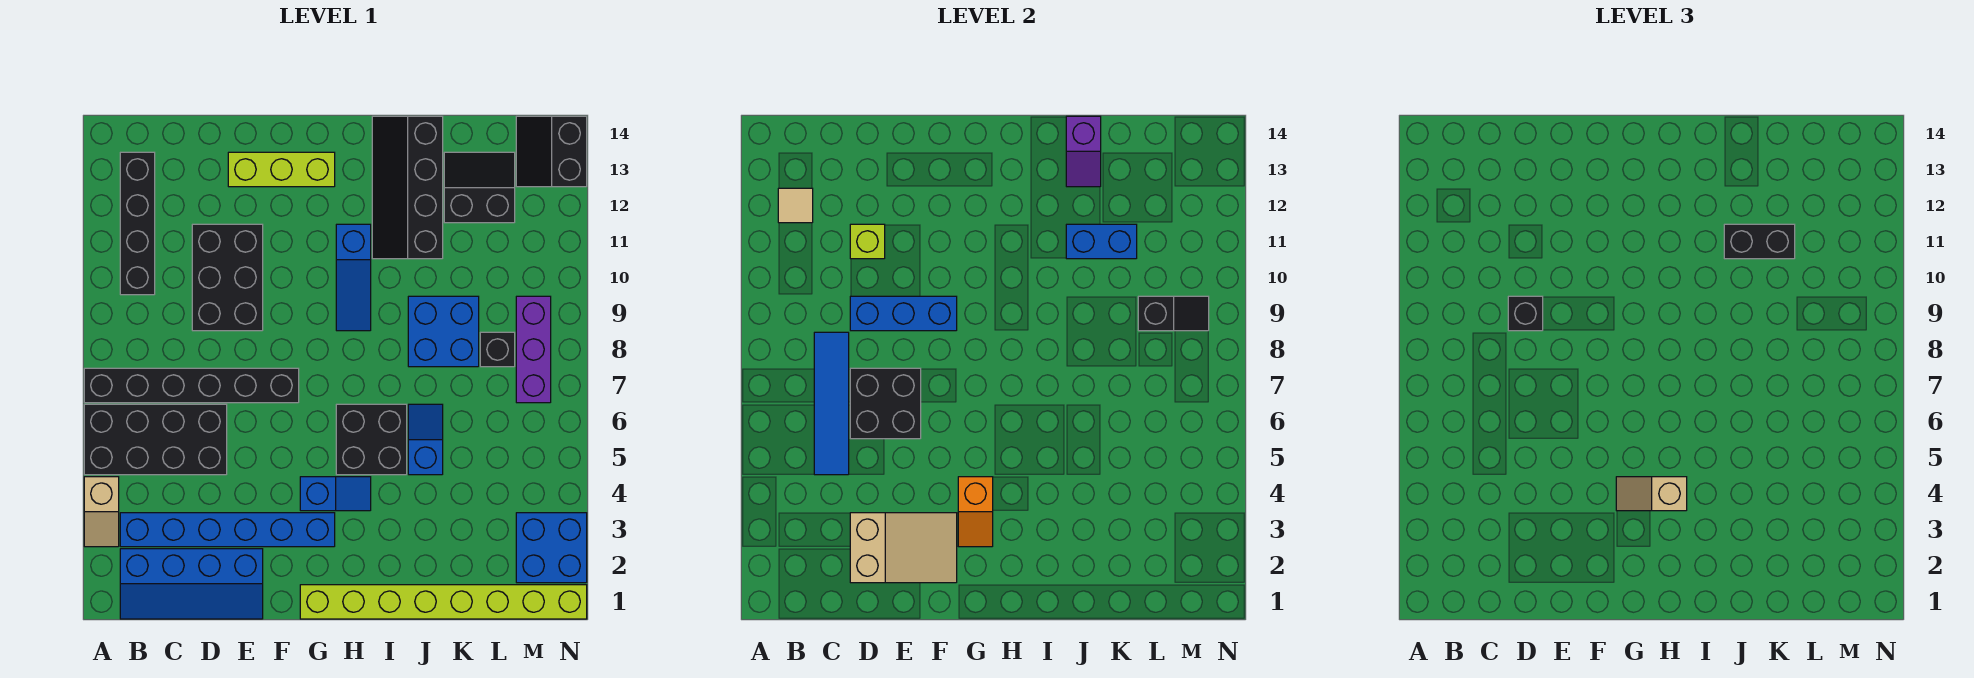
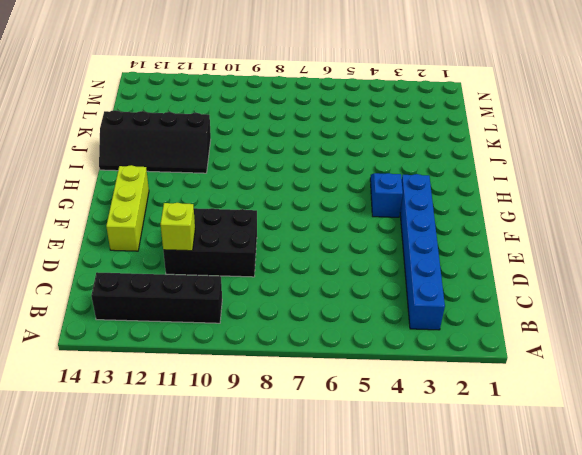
none -> tan slope A3:A4 level 1 top 4
none -> black brick A5:D6 level 1
none -> black brick A7:F7 level 1
none -> blue slope B1:E2 level 1 top 2

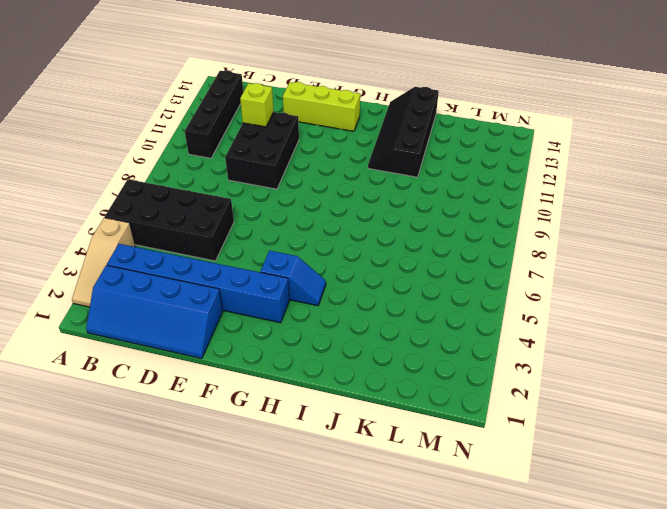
tan slope A2:A4 level 1 top 4 -> tan slope A3:A4 level 1 top 4
none -> black brick A7:F7 level 1
none -> lime brick G1:N1 level 1
none -> black brick H5:I6 level 1
none -> blue slope H9:H11 level 1 top 11

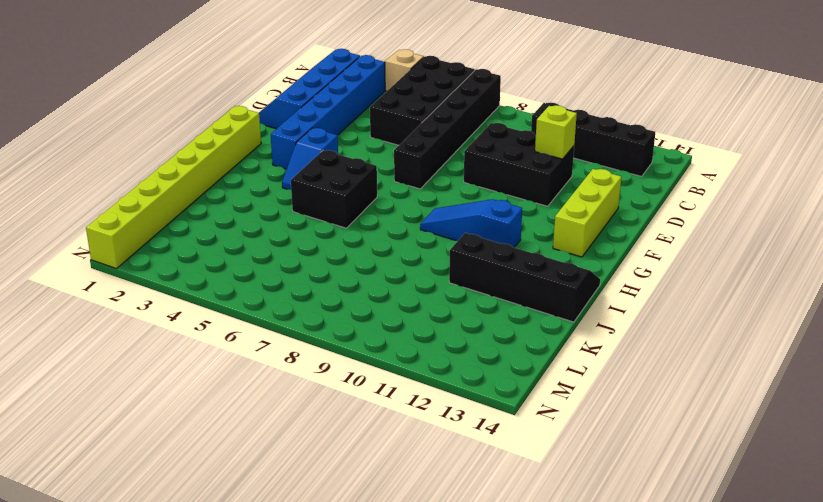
none -> blue slope J5:J6 level 1 top 5
none -> blue brick J8:K9 level 1
none -> black slope K12:L13 level 1 top 12
none -> black brick L8 level 1

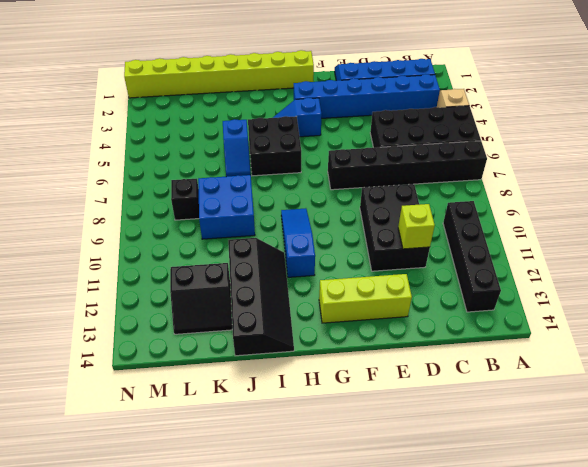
none -> blue brick M2:N3 level 1
none -> purple brick M7:M9 level 1
none -> black slope M13:N14 level 1 top N
none -> tan tile B12 level 2

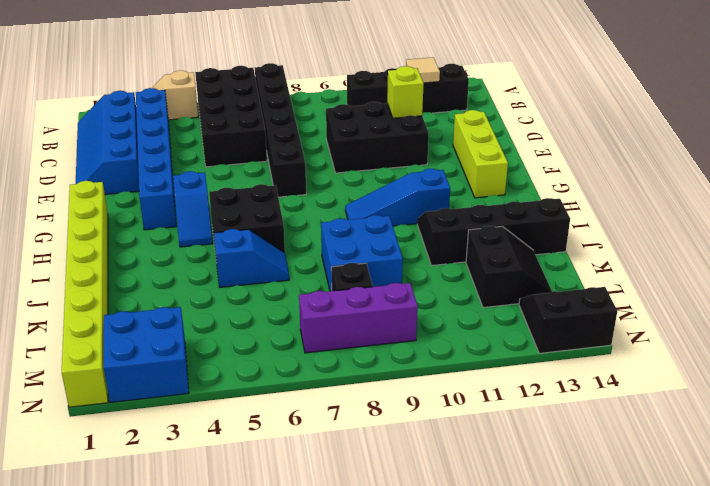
none -> blue tile C5:C8 level 2
none -> tan slope D2:F3 level 2 top D
none -> black brick D6:E7 level 2
none -> blue brick D9:F9 level 2

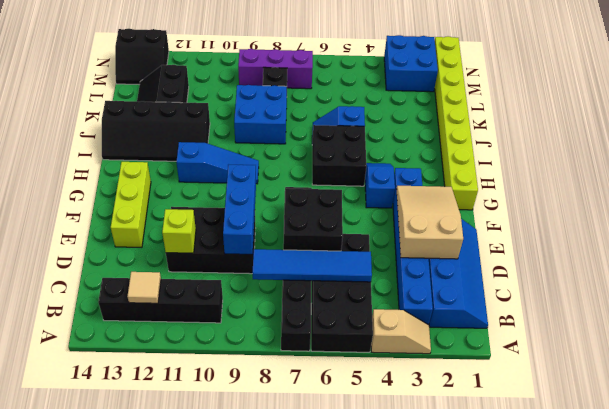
none -> orange slope G3:G4 level 2 top 4
none -> blue brick J11:K11 level 2
none -> purple slope J13:J14 level 2 top 14
none -> black slope L9:M9 level 2 top L

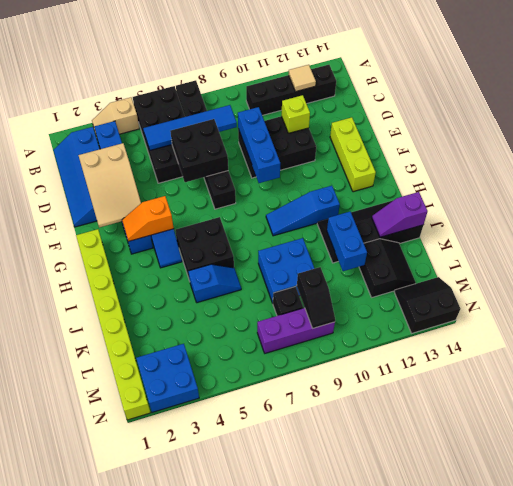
none -> black brick D9 level 3
none -> tan slope G4:H4 level 3 top H
none -> black brick J11:K11 level 3

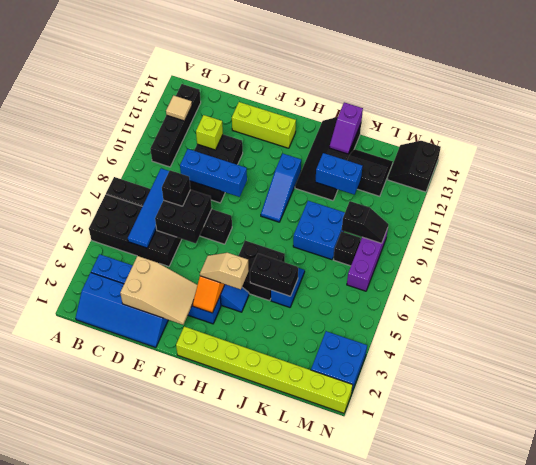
black brick D7 level 3 -> black brick D9 level 3
black brick I5:J5 level 2 -> black brick J11:K11 level 3
none -> tan slope A3:A4 level 1 top 4

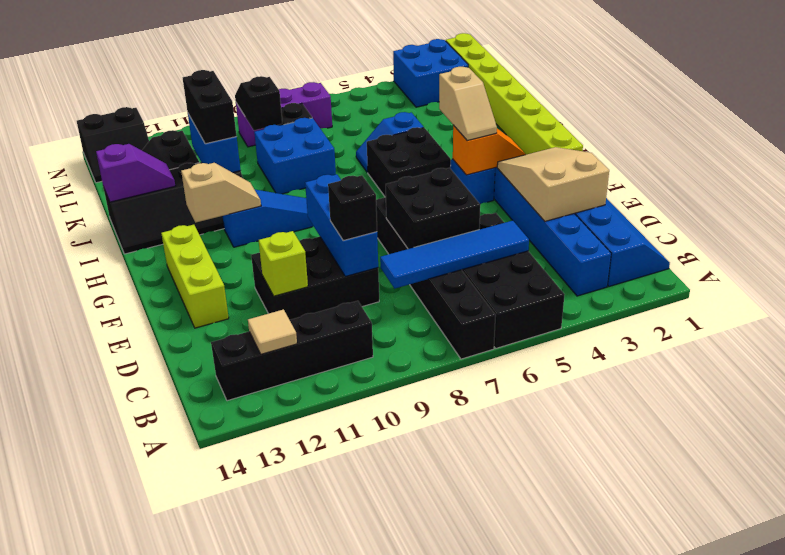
tan slope H11:H12 level 2 top 12 -> tan slope A3:A4 level 1 top 4

